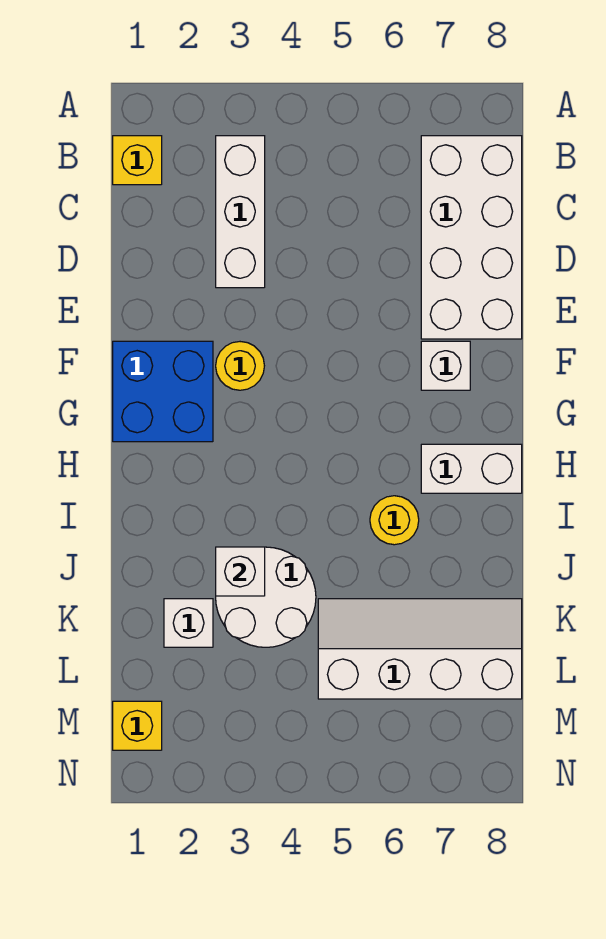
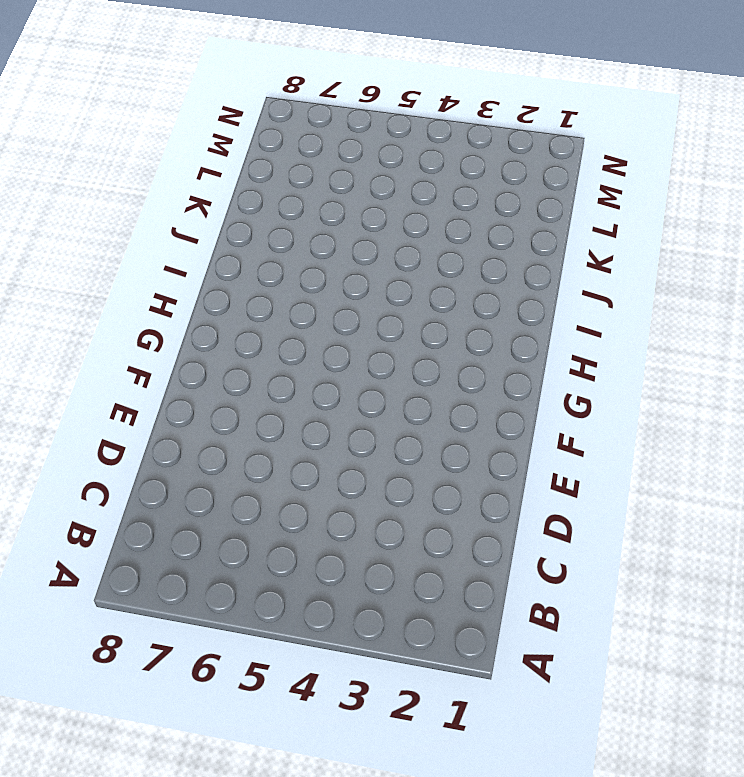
none -> yellow brick B1 level 1
none -> white brick B3:D3 level 1
none -> white brick B7:E8 level 1

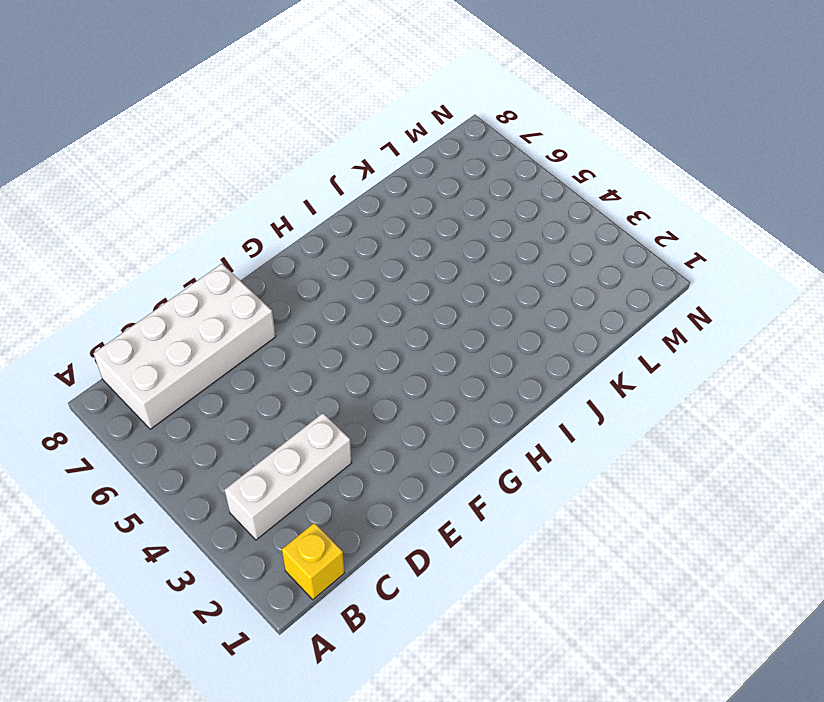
none -> blue brick F1:G2 level 1
none -> yellow round brick F3 level 1
none -> white brick F7 level 1

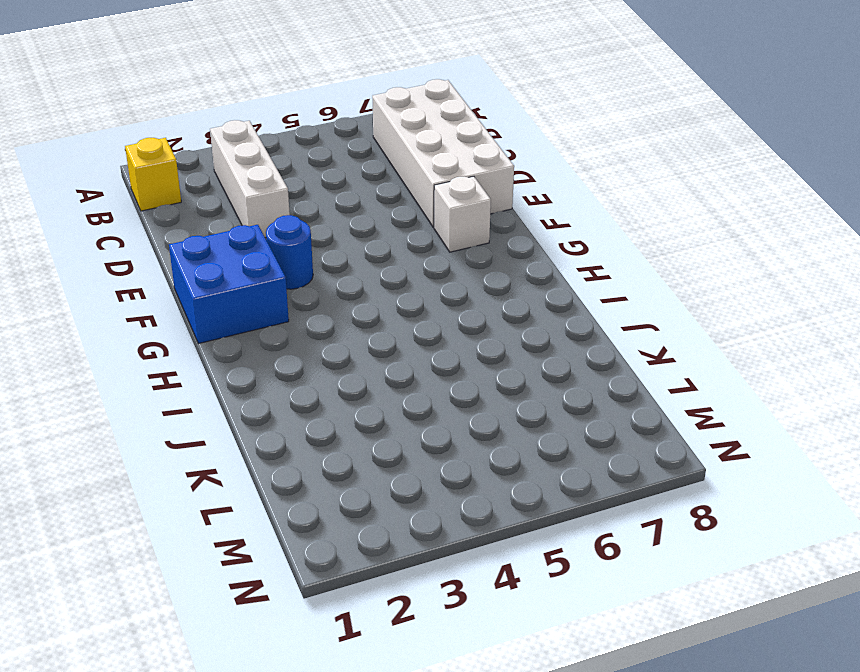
blue round brick F3 level 1 -> yellow round brick F3 level 1
none -> white brick H7:H8 level 1
none -> yellow round brick I6 level 1
none -> white round brick J3:K4 level 1

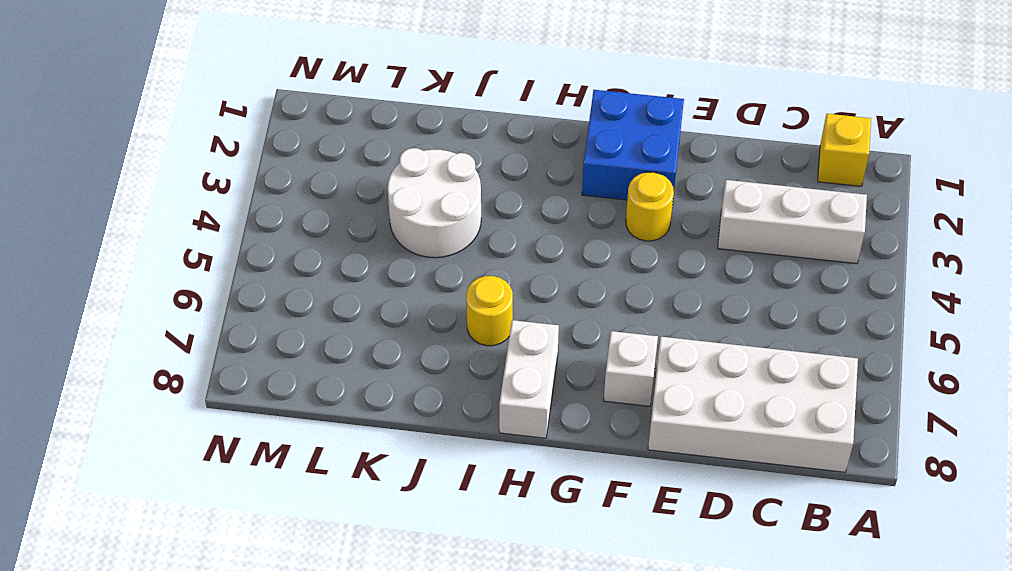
none -> white brick K2 level 1
none -> white slope K5:L8 level 1 top L
none -> yellow brick M1 level 1

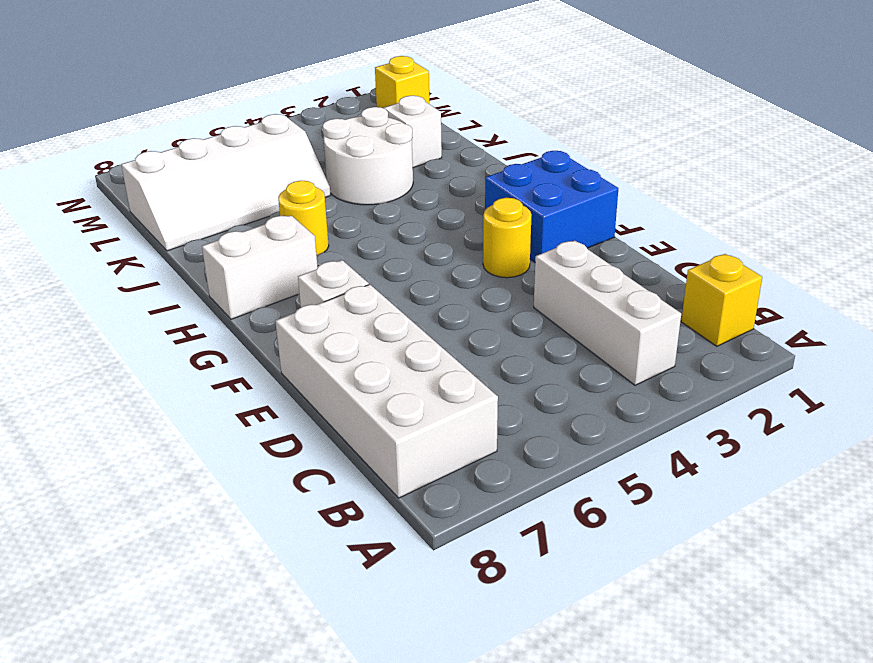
none -> white brick J3 level 2

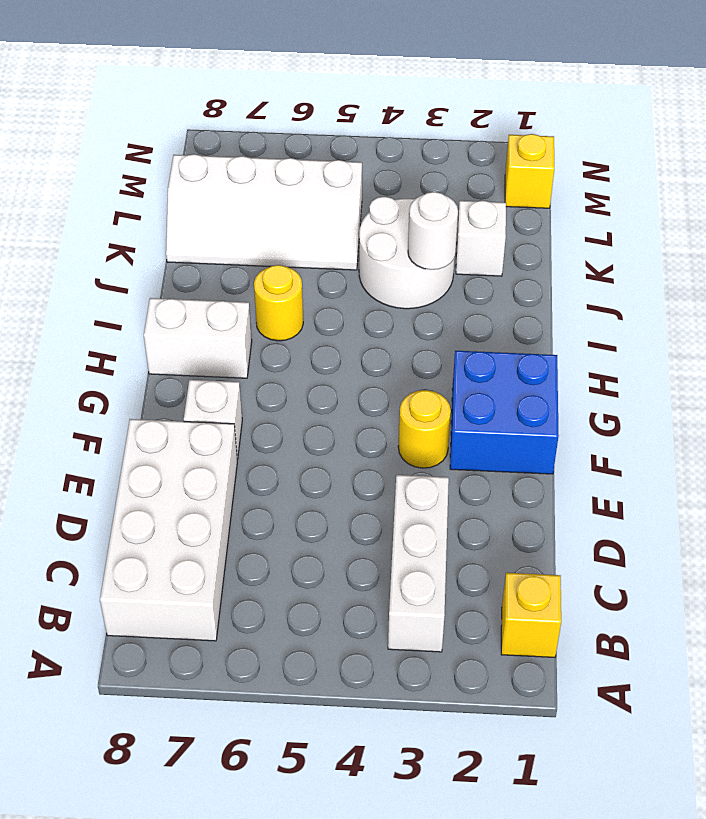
white round brick J3 level 2 -> white brick J3 level 2

